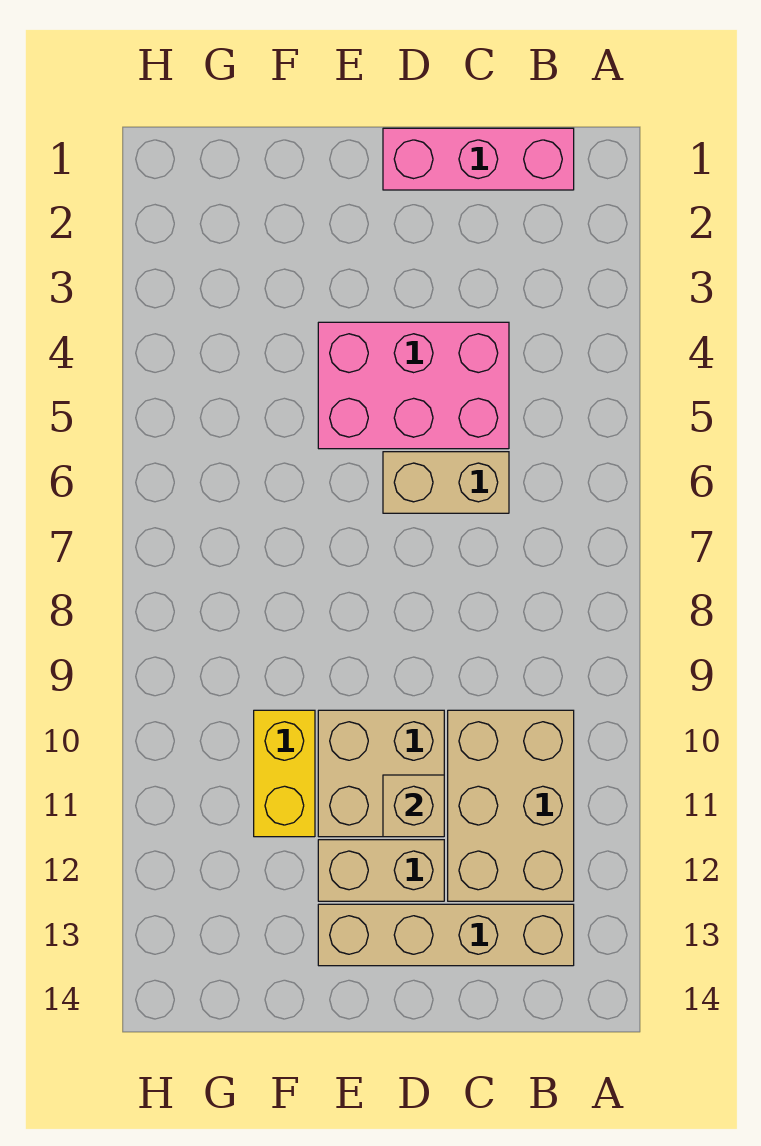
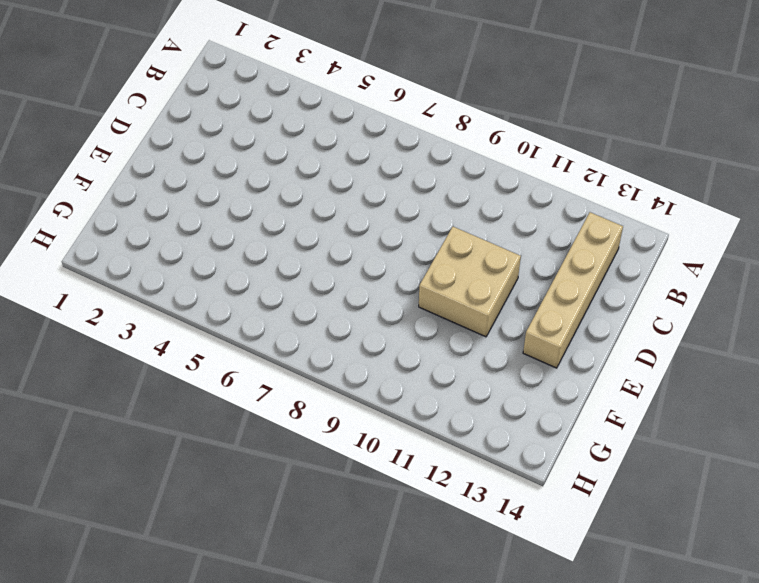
none -> pink brick B1:D1 level 1
none -> tan brick B10:C12 level 1

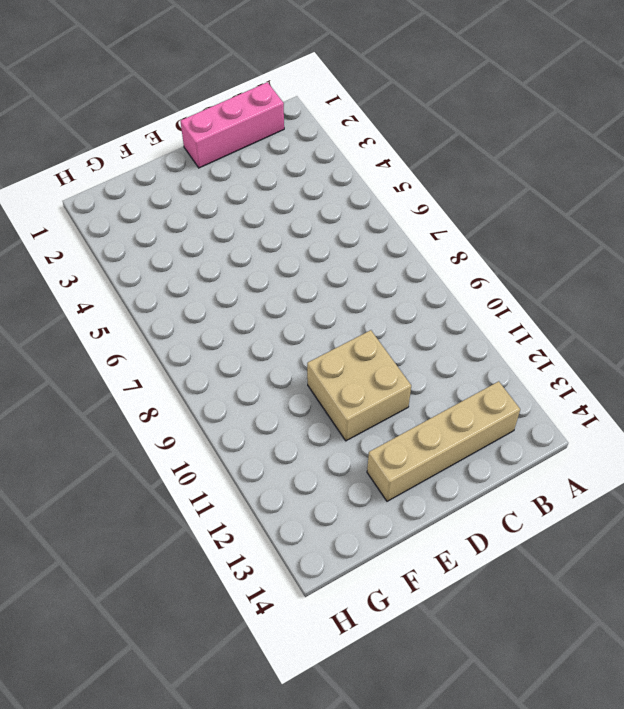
none -> tan brick B10:C12 level 1
none -> pink brick C4:E5 level 1

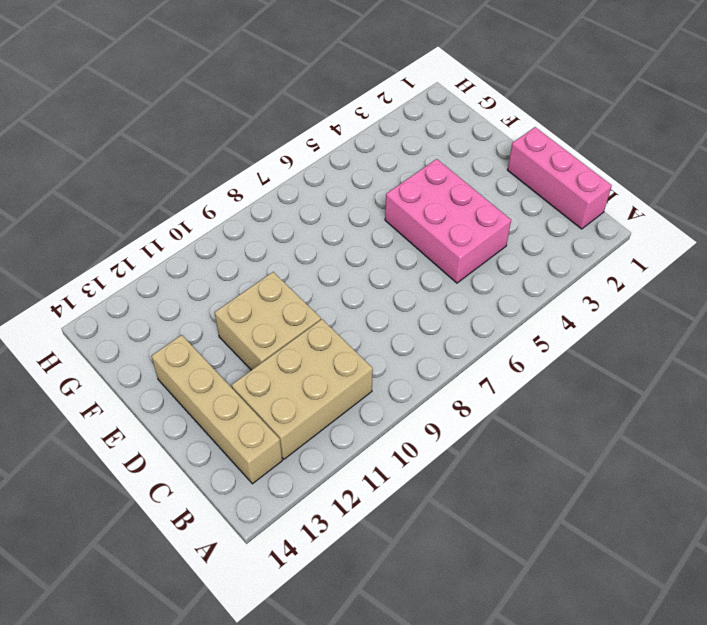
none -> tan brick C6:D6 level 1
none -> tan brick D12:E12 level 1

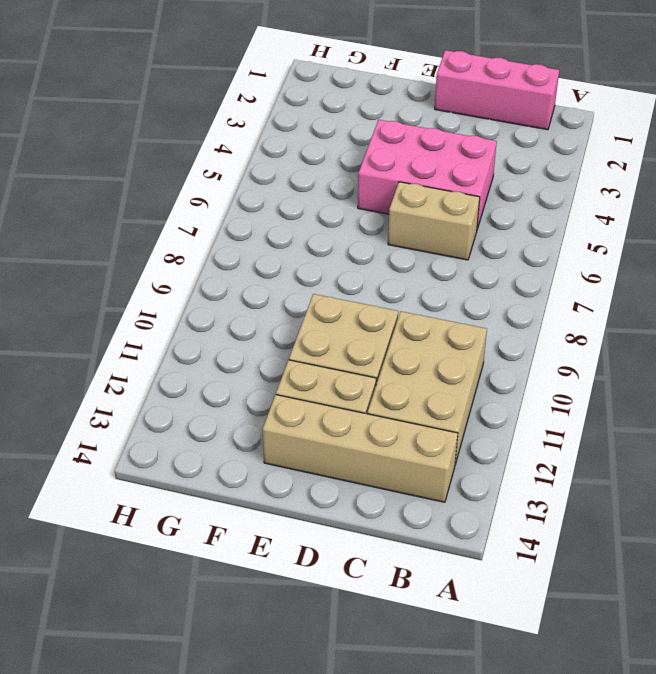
none -> yellow brick F10:F11 level 1
none -> tan brick D11 level 2

